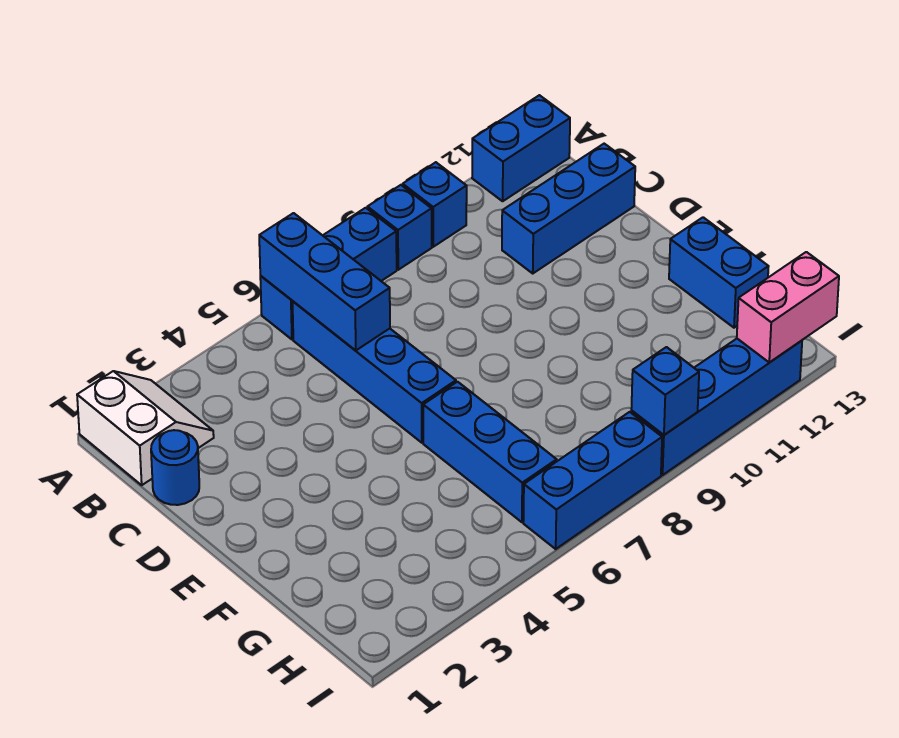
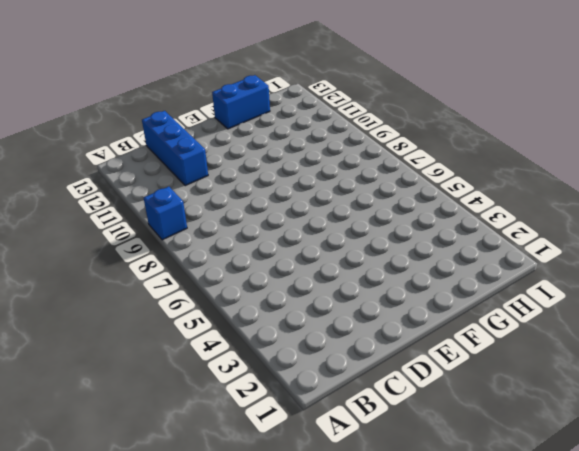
none -> white slope A1:B2 level 1 top 1
none -> blue brick A6:A8 level 1
none -> blue brick A10 level 1

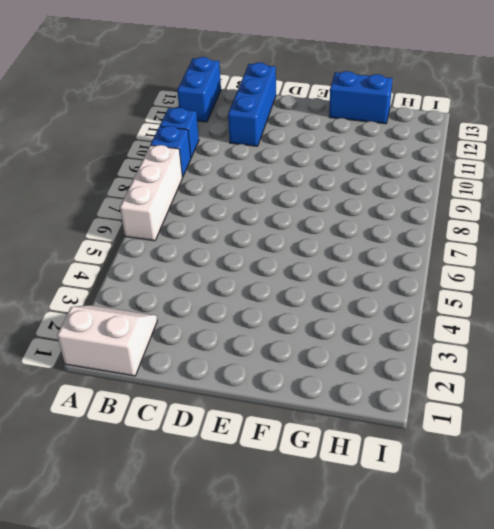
white brick A6:A8 level 1 -> blue brick A6:A8 level 1
none -> blue brick B6:E6 level 1
none -> blue round brick C1 level 1
none -> blue brick F6:H6 level 1

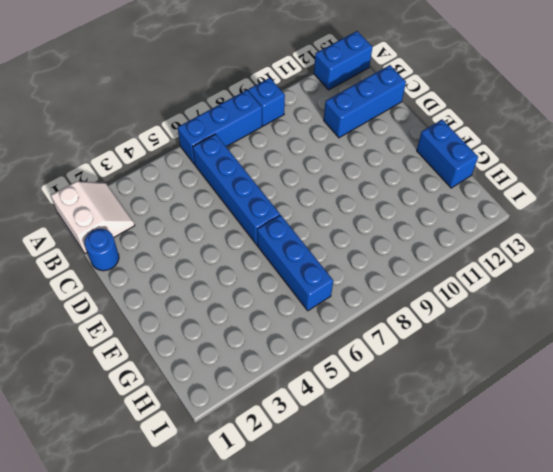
none -> blue brick A10 level 1
none -> blue brick I6:I8 level 1
none -> blue brick I9:I12 level 1

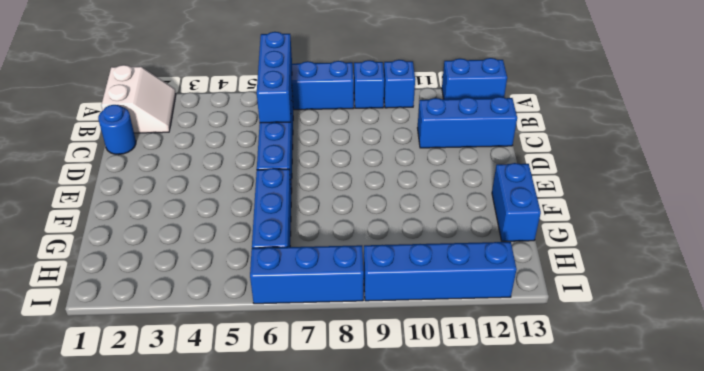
none -> blue brick I9 level 2
none -> pink brick I12:I13 level 2

